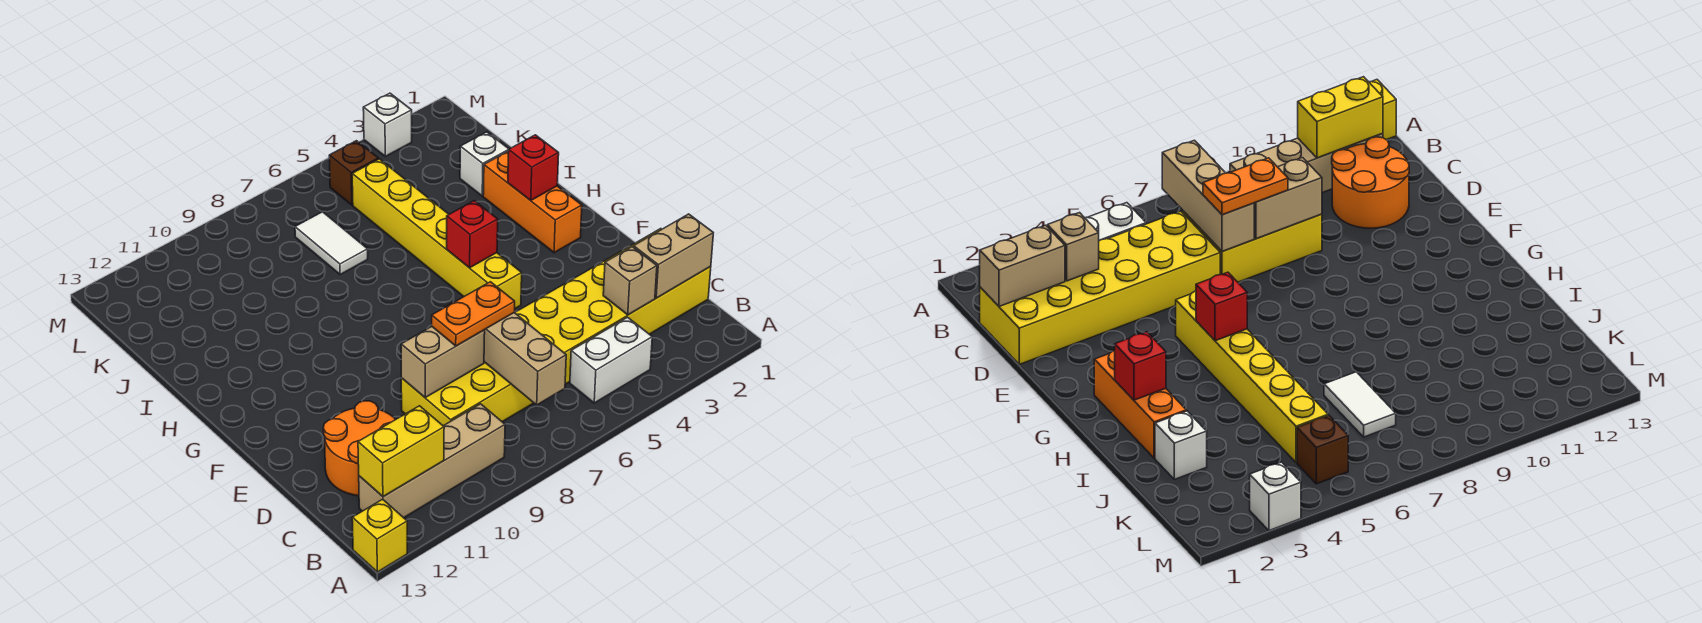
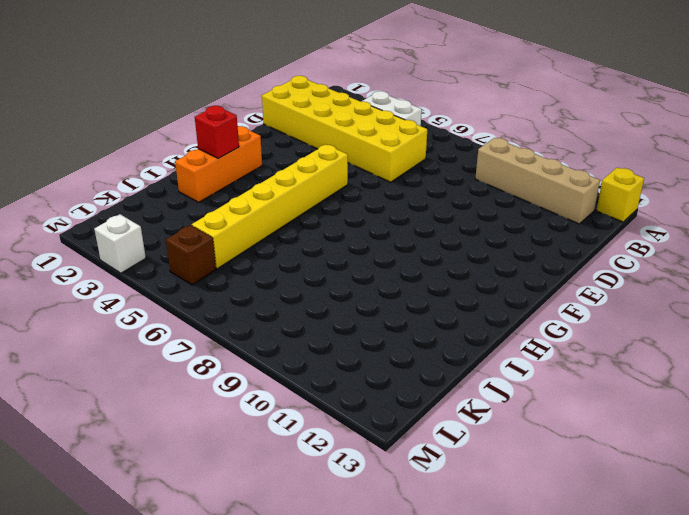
none -> yellow brick C7:D9 level 1
none -> orange round brick C11:D12 level 1
none -> white brick J2 level 1

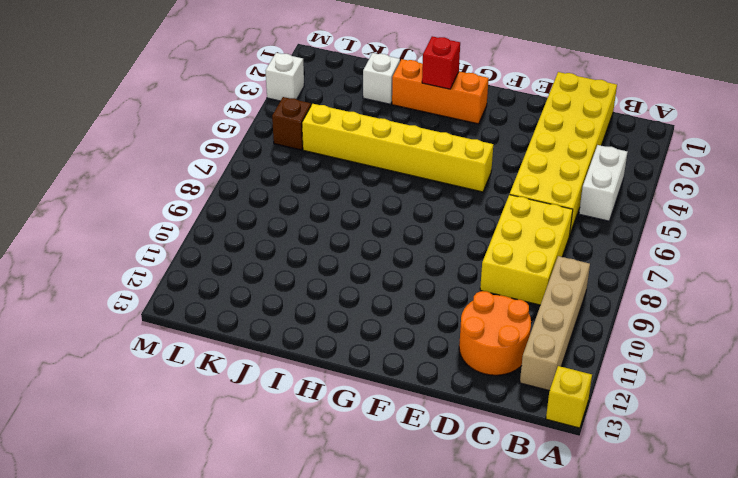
none -> white tile J7:K7 level 1
none -> tan brick B7:D7 level 2
none -> yellow brick B11:B12 level 2

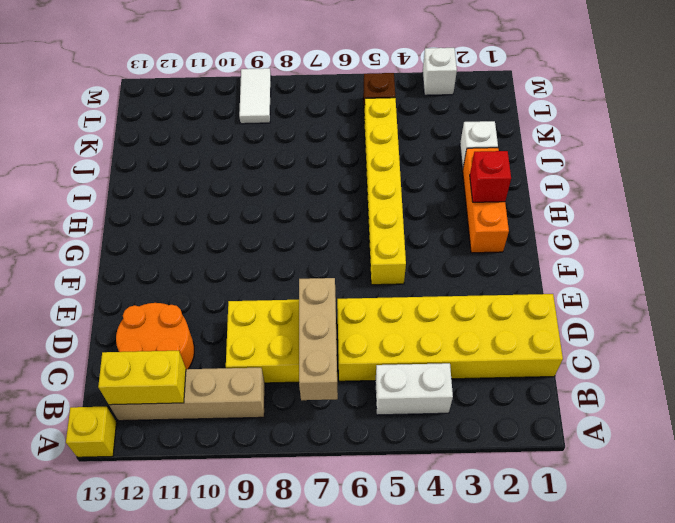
white tile L9:M9 level 1 -> white tile J7:K7 level 1
none -> tan brick C1:C2 level 2
none -> tan brick C3 level 2
none -> tan brick D8:D9 level 2

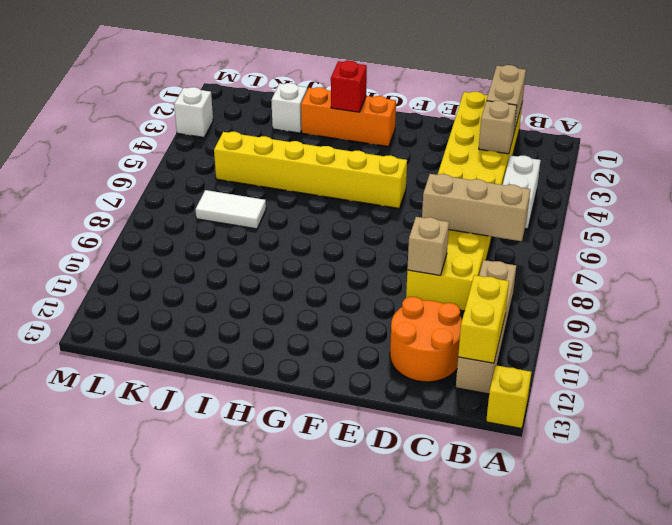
tan brick D9 level 2 -> tan brick D8:D9 level 2
none -> brown brick L5 level 1
none -> red brick G5 level 2
none -> orange plate D7:D8 level 3

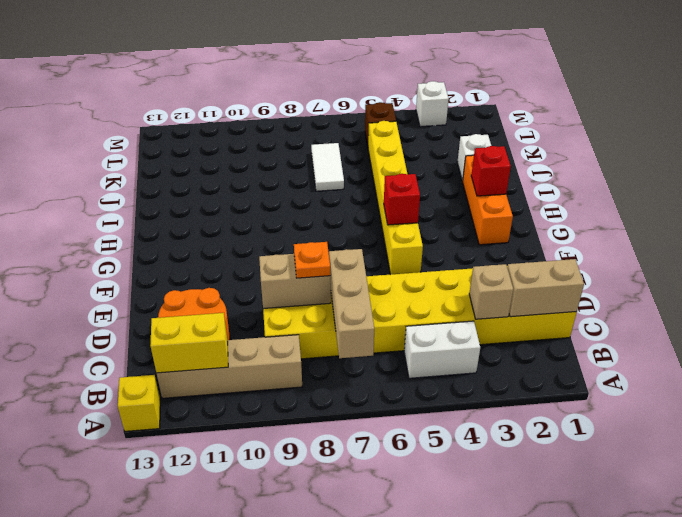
orange plate D8 level 3 -> orange plate D7:D8 level 3

